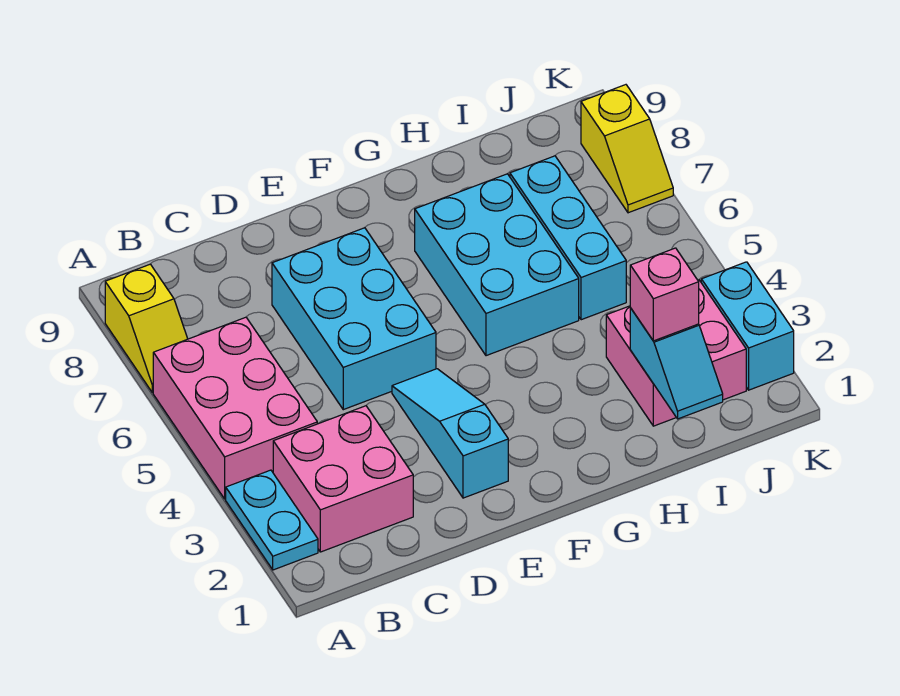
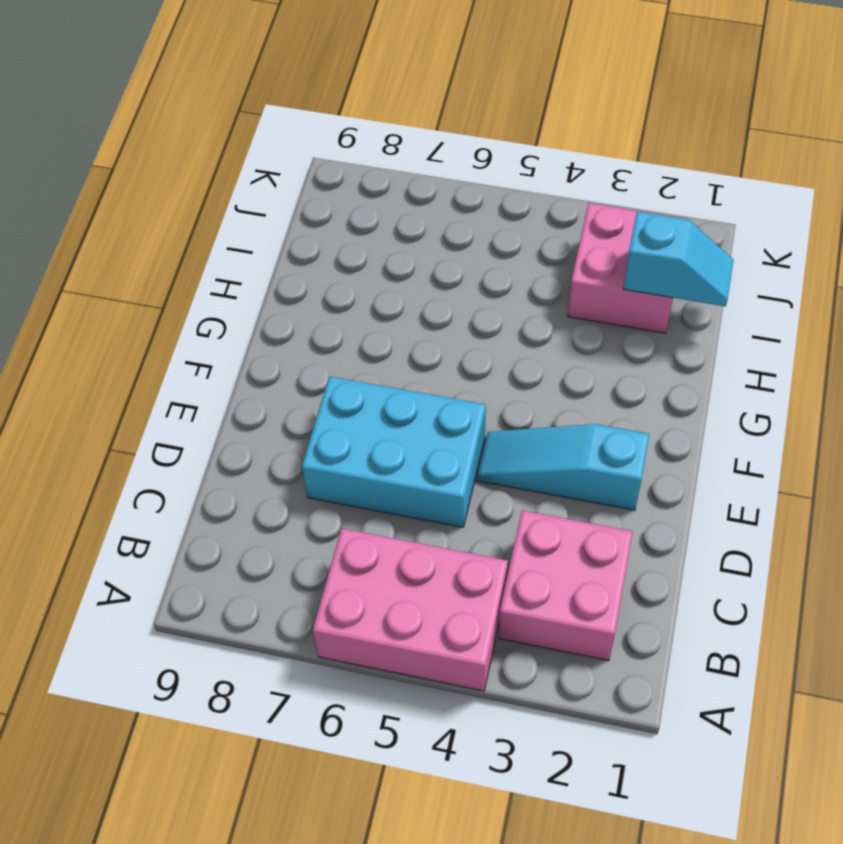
none -> cyan plate A2:A3 level 1
none -> yellow slope A7:A8 level 1 top 8
none -> cyan brick G5:H7 level 1

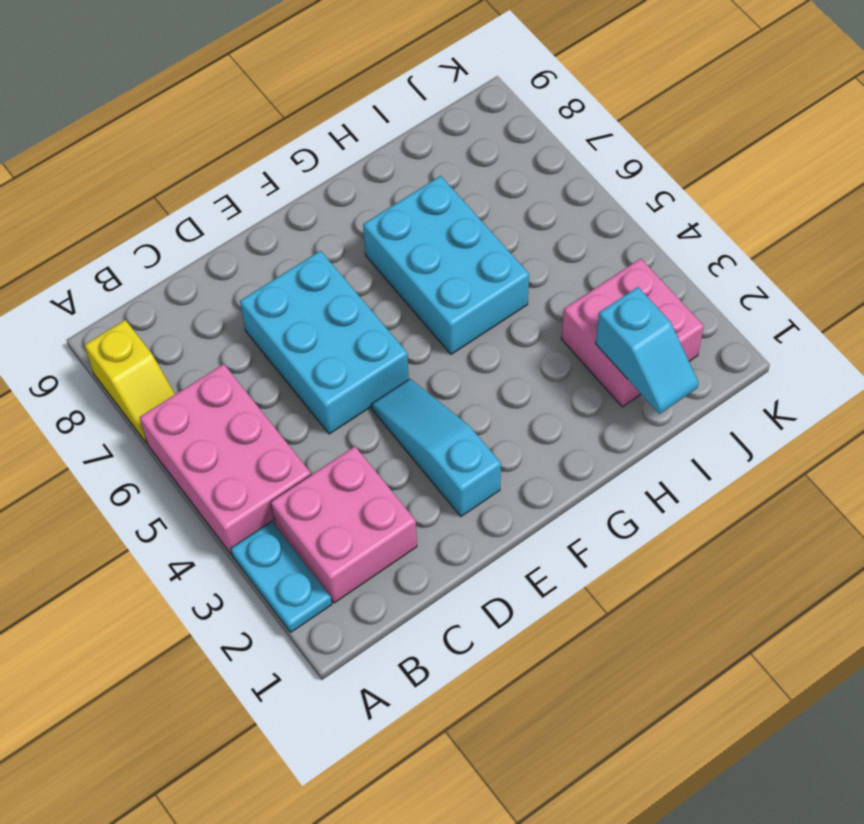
none -> cyan brick I5:I7 level 1
none -> cyan brick K2:K3 level 1
none -> yellow slope K7:K8 level 1 top 8

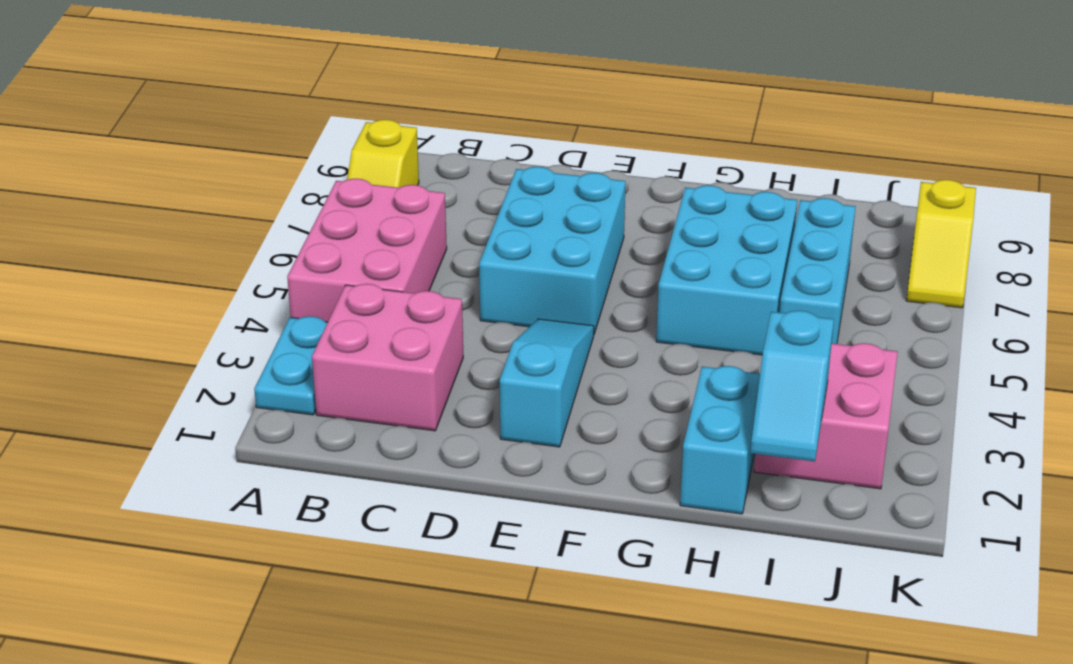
cyan brick H1:H2 level 1 -> cyan brick K2:K3 level 1
none -> pink brick I2 level 3

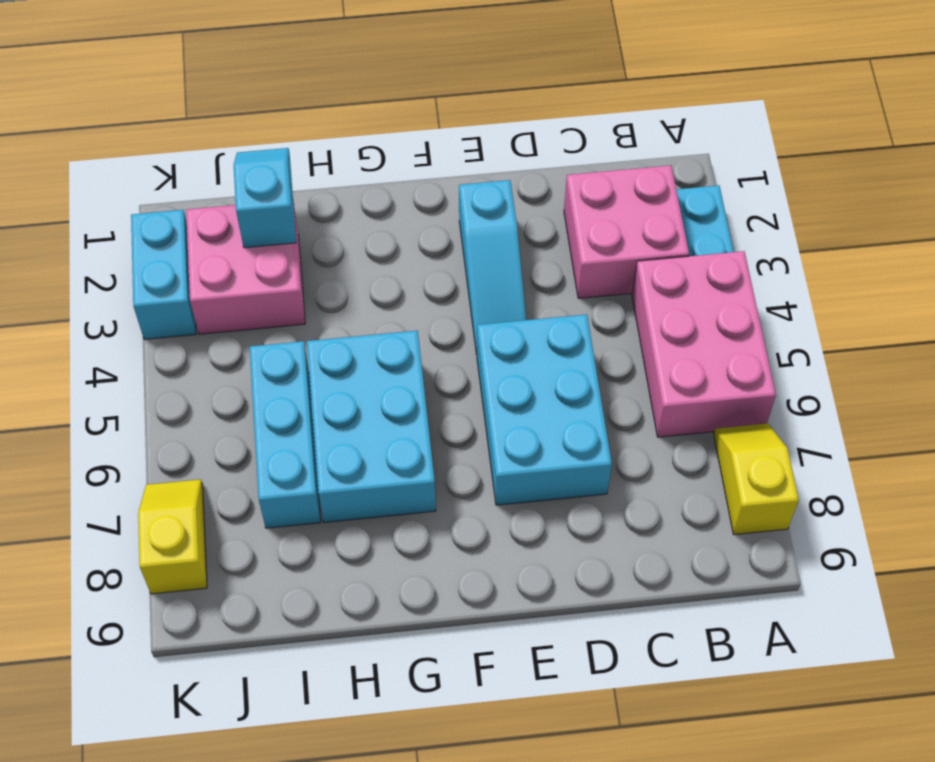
none -> pink brick I2 level 3

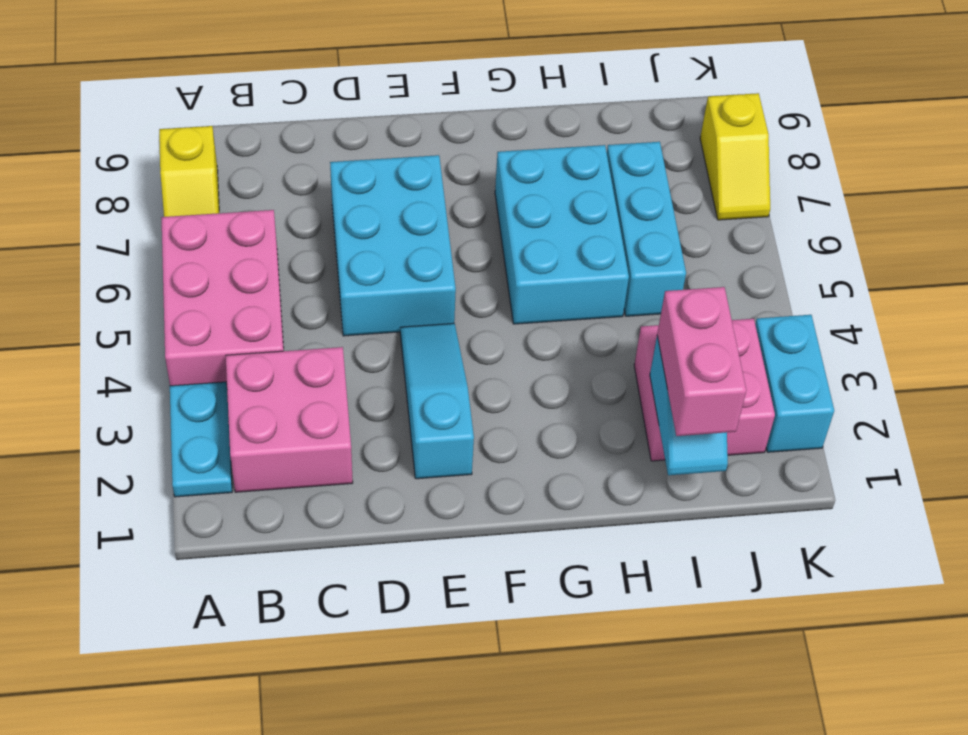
pink brick I1:I2 level 3 -> pink brick I2 level 3

